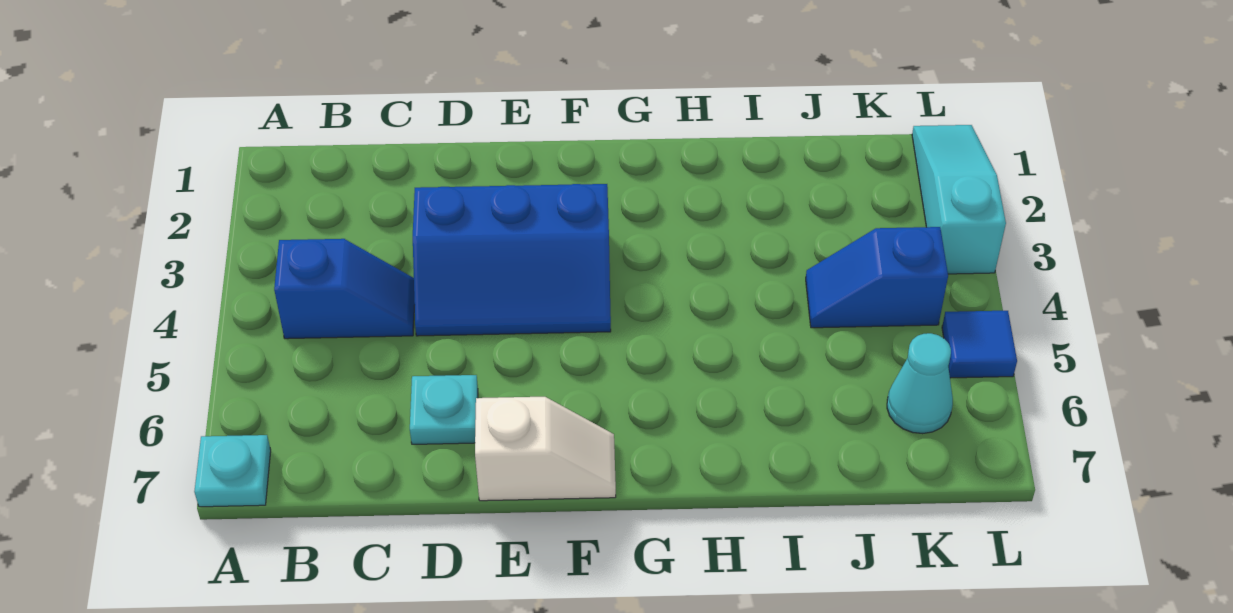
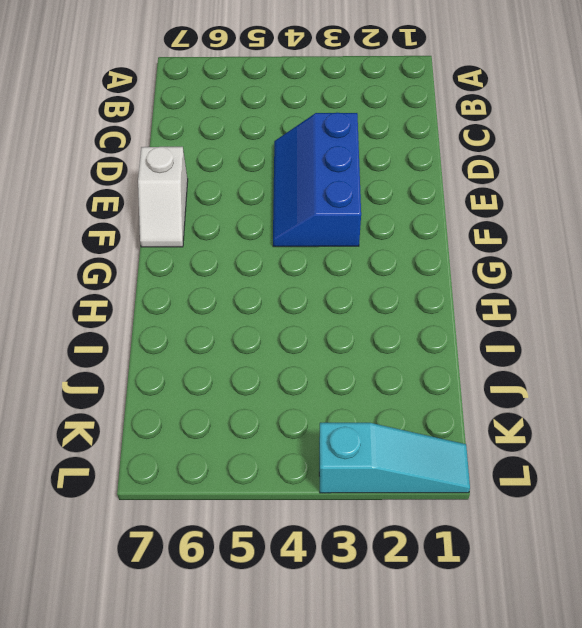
none -> cyan plate A7 level 1
none -> blue slope B4:C4 level 1 top B

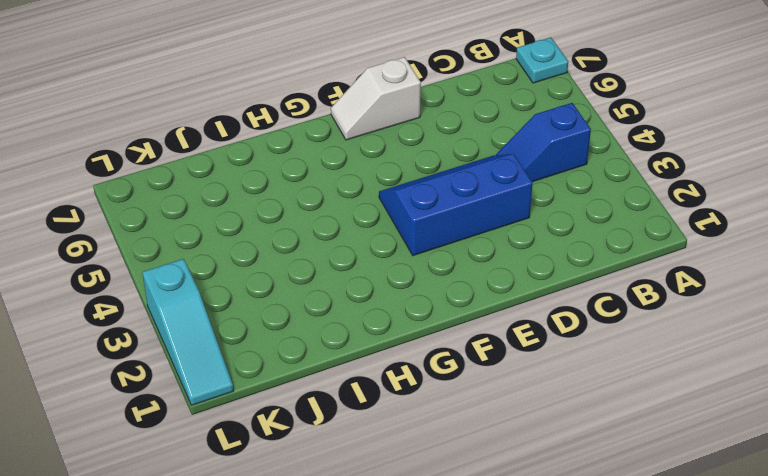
none -> cyan plate D6 level 1
none -> blue slope J4:K4 level 1 top K

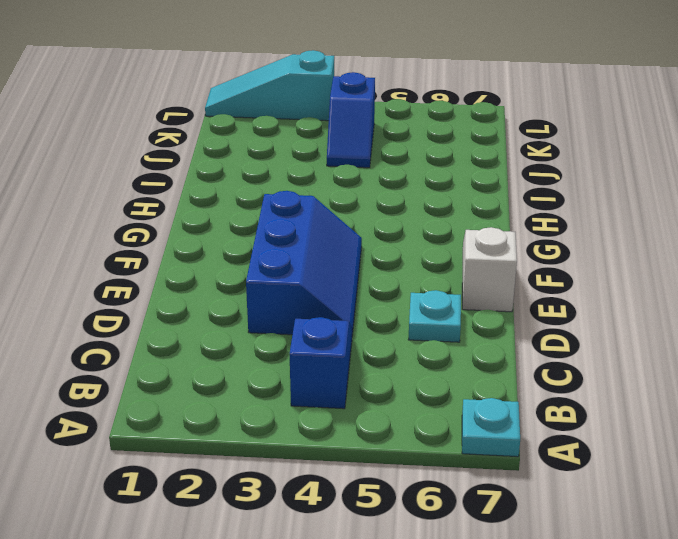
none -> cyan cone K6 level 1
none -> blue tile L5 level 1

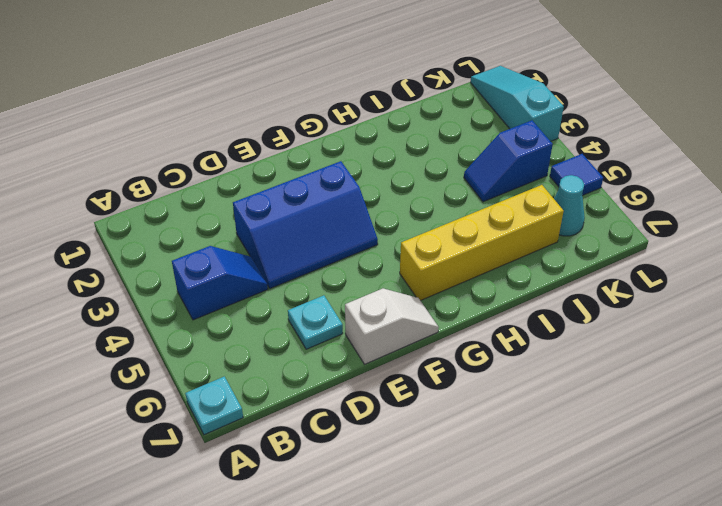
yellow brick G6:J6 level 1 -> none

